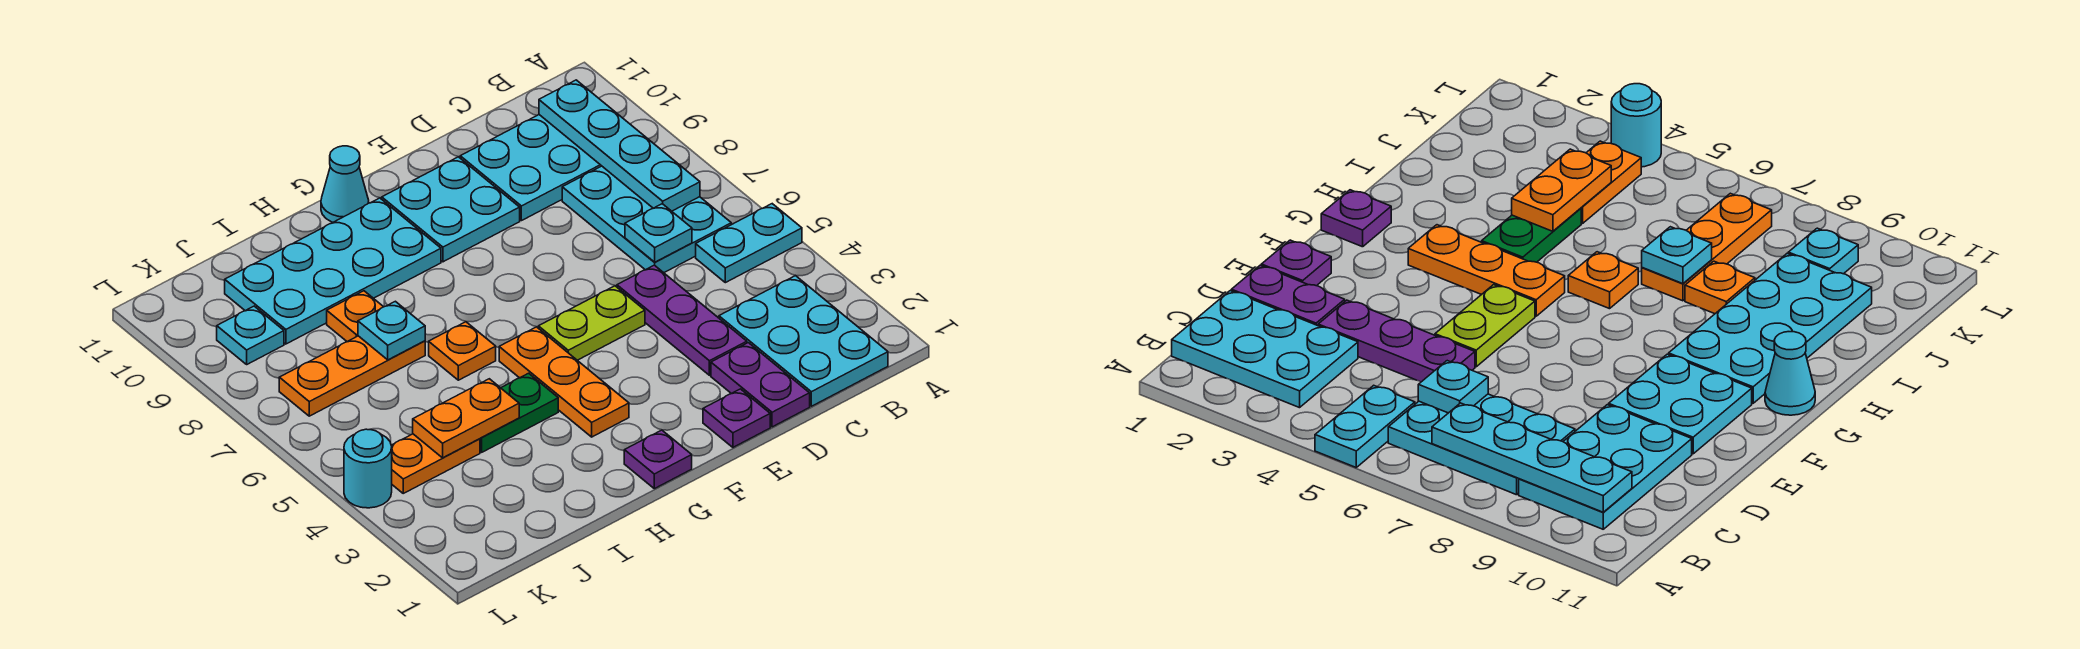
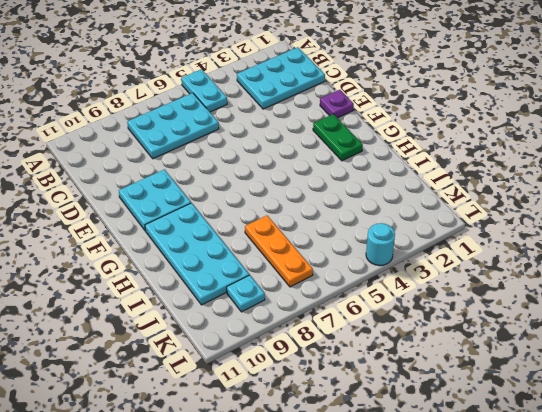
green plate F2:G2 level 1 -> green plate H4:I4 level 1
none -> cyan plate B9:D10 level 1
none -> purple plate D1:D2 level 1
none -> purple plate D3:D5 level 1

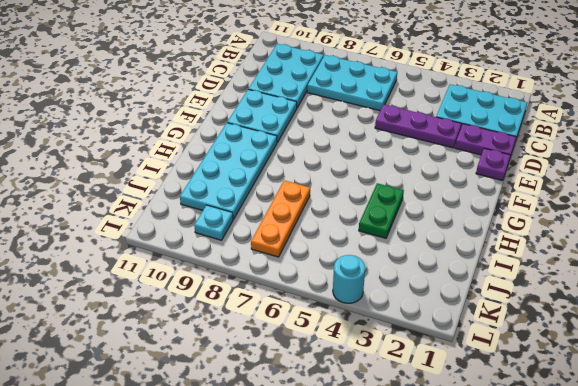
none -> cyan plate A5:B5 level 1
none -> lime plate E5:F5 level 1
none -> purple plate G1 level 1

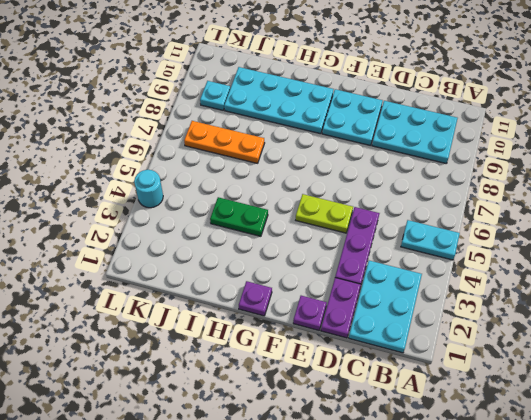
none -> cyan plate B6:C8 level 1
none -> orange plate G3:G5 level 1
none -> cyan cone G11 level 1

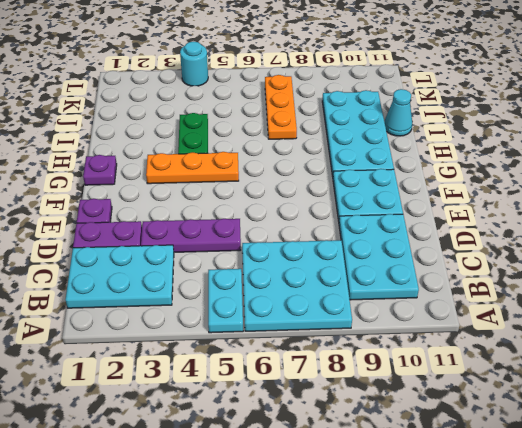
cyan plate A6:C8 level 1 -> cyan plate B6:C8 level 1
cyan cone I11 level 1 -> cyan cone G11 level 1
none -> lime plate E5:F5 level 1
none -> orange plate H6 level 1
none -> orange plate I8 level 1

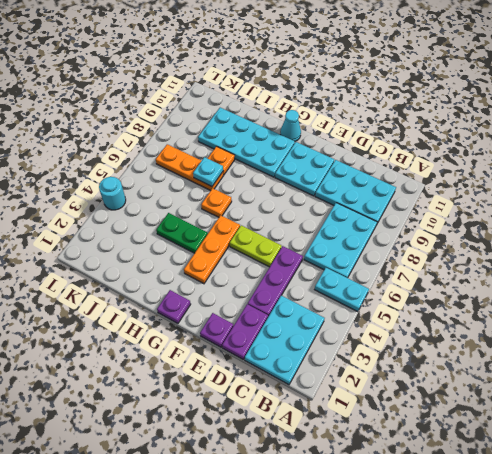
none -> orange plate J4:K4 level 1
none -> cyan plate K9 level 1
none -> cyan plate B7:B10 level 2

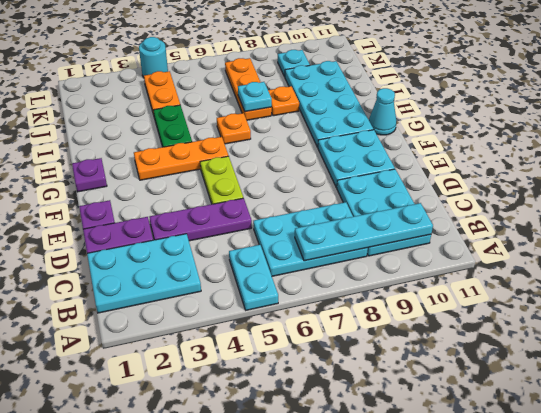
none -> cyan plate C6 level 2
none -> orange plate I4:J4 level 2

